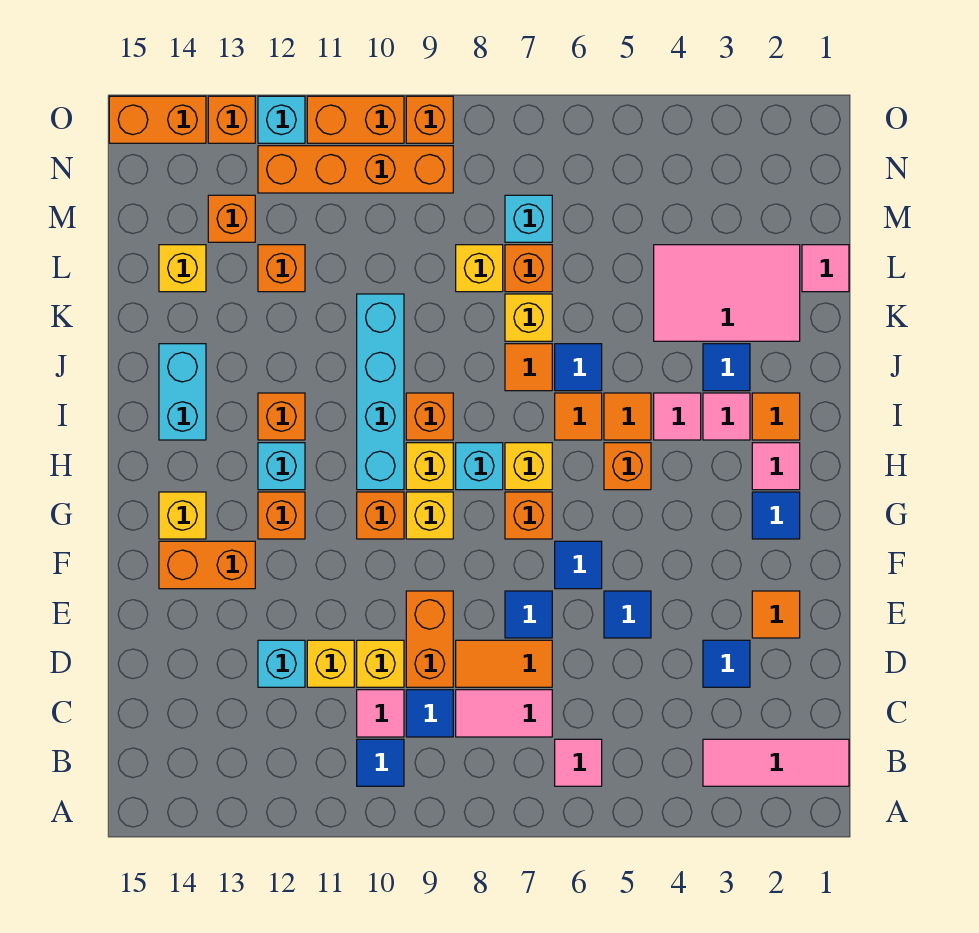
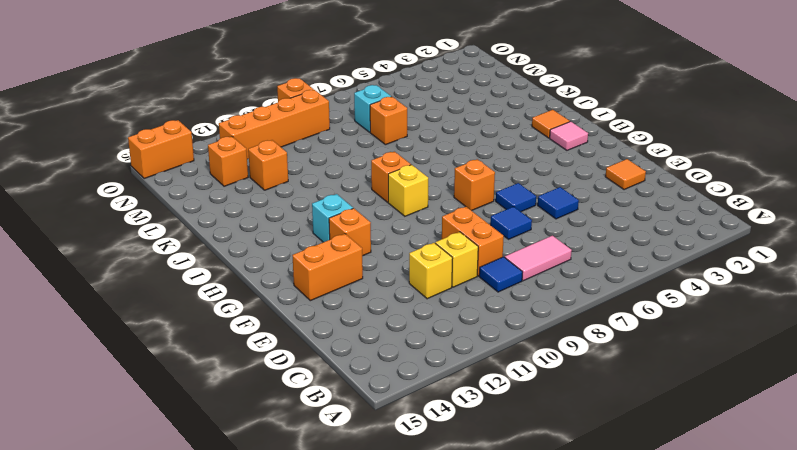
none -> pink tile B1:B3 level 1
none -> pink tile B6 level 1
none -> blue tile B10 level 1
none -> pink tile C10 level 1

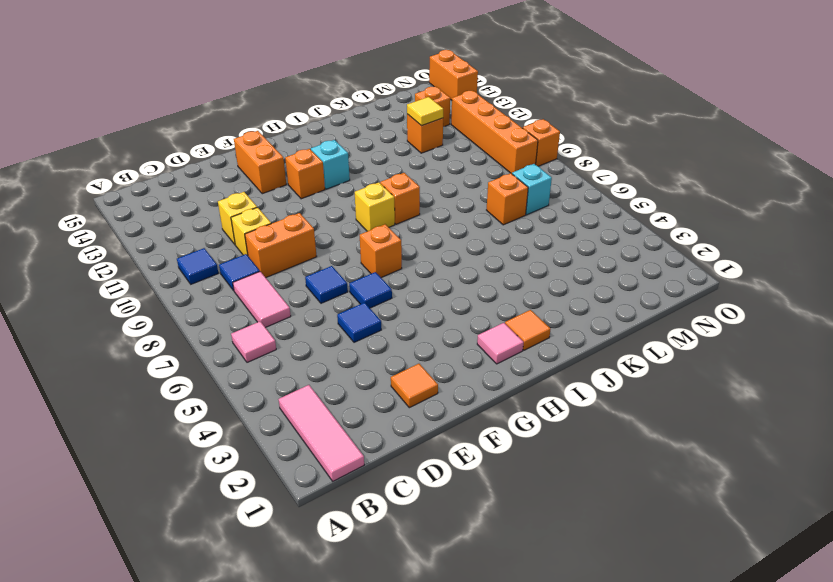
yellow tile L12 level 2 -> none
none -> pink tile C10 level 1
none -> blue tile D3 level 1
none -> orange tile D7:D8 level 1
none -> cyan brick D12 level 1

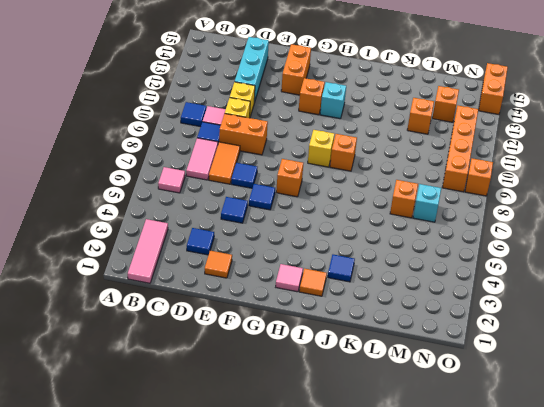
cyan brick D12:D14 level 1 -> cyan brick D12 level 1
none -> blue tile G2 level 1
none -> yellow brick G9 level 1
none -> orange brick G10 level 1
none -> yellow brick G14 level 1

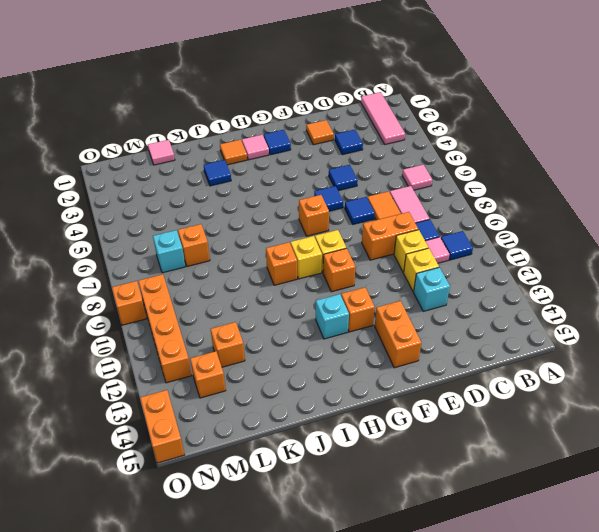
none -> yellow brick G14 level 1
none -> orange brick H5 level 1
none -> yellow brick H7 level 1
none -> cyan brick H8 level 1

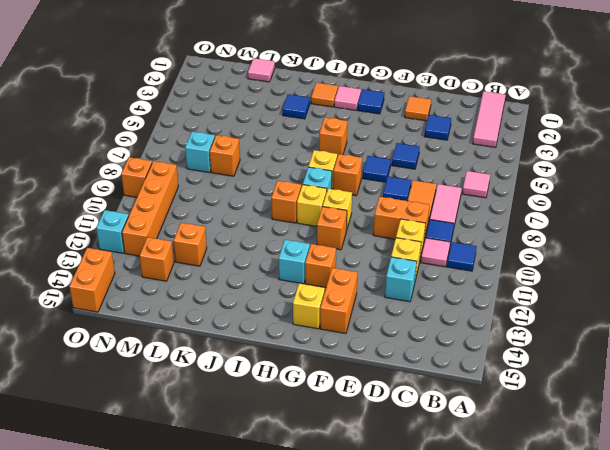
none -> cyan brick H10:K10 level 1
none -> pink tile I3 level 1
none -> pink tile I4 level 1
none -> orange tile I5 level 1

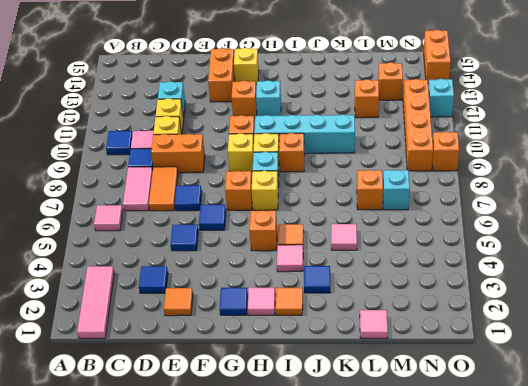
pink tile K5 level 1 -> pink tile I3 level 1
none -> orange tile I6 level 1
none -> orange brick I12 level 1
none -> cyan brick I14:J14 level 1
none -> blue tile J6 level 1

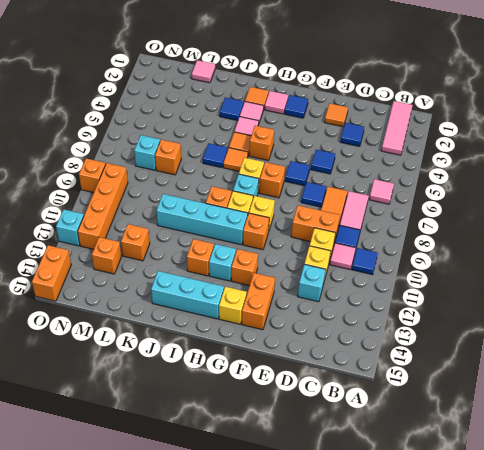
cyan brick H14:J14 level 1 -> cyan brick I14:J14 level 1
none -> orange tile J7 level 1
none -> pink tile K2:L4 level 1
none -> yellow brick K7 level 1
none -> yellow brick L8 level 1

